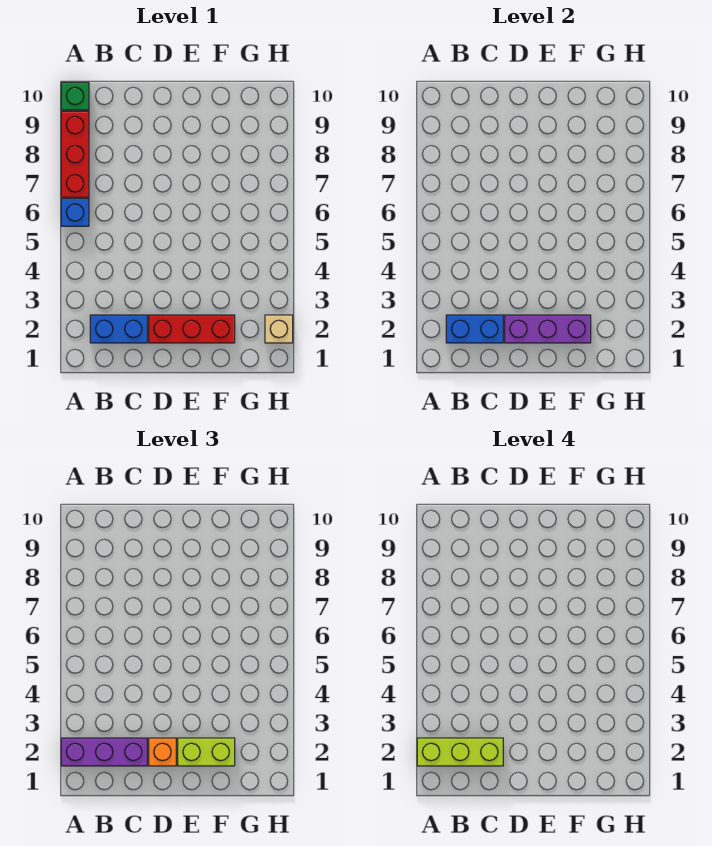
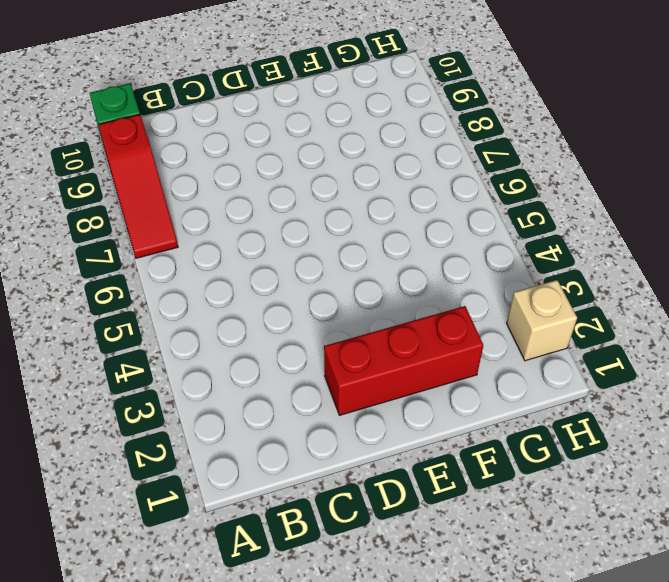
red slope A7:A9 level 1 top 9 -> red brick A7:A9 level 1
none -> blue brick A6 level 1
none -> blue brick B2:C2 level 1
none -> blue brick B2:C2 level 2

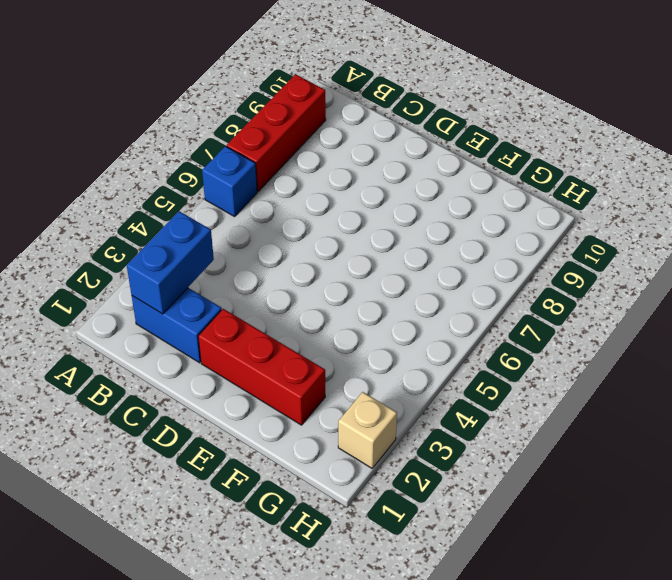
blue brick B2:B3 level 2 -> blue brick B2:C2 level 2
none -> green brick A10 level 1
none -> purple brick D2:F2 level 2
none -> purple brick A2:C2 level 3

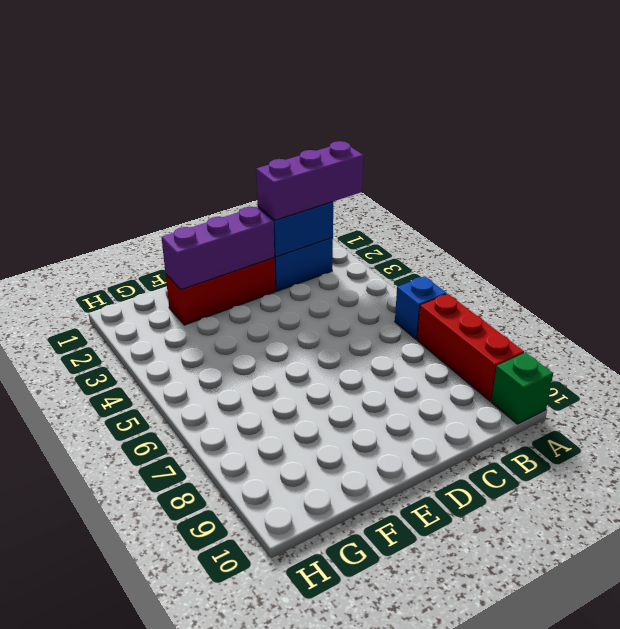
none -> tan brick H2 level 1
none -> orange brick D2 level 3
none -> lime brick E2:F2 level 3

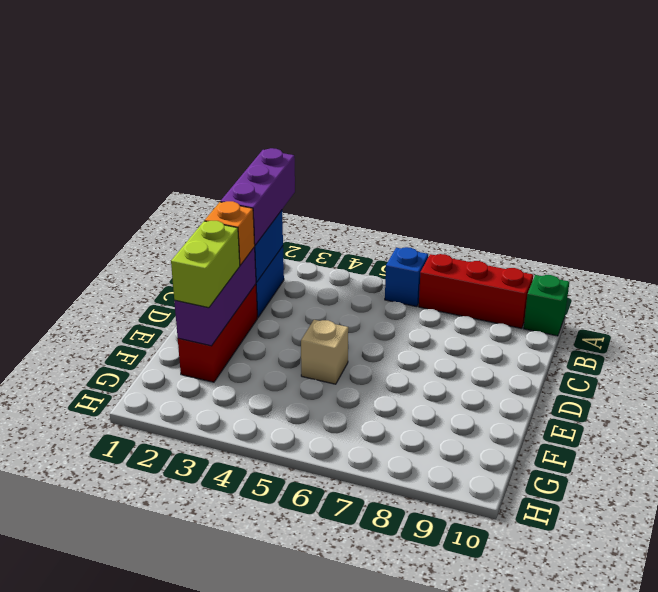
tan brick E5 level 1 -> tan brick H2 level 1
none -> lime brick A2:C2 level 4

